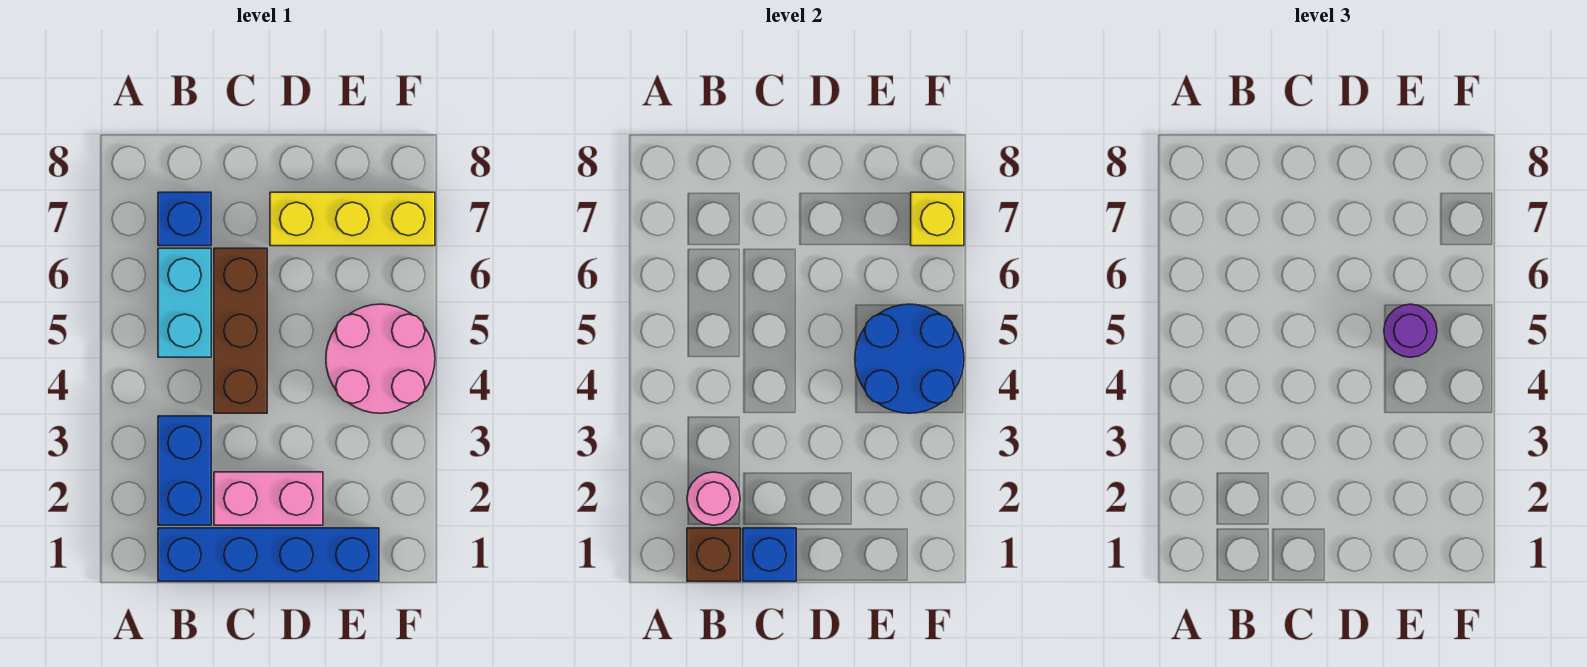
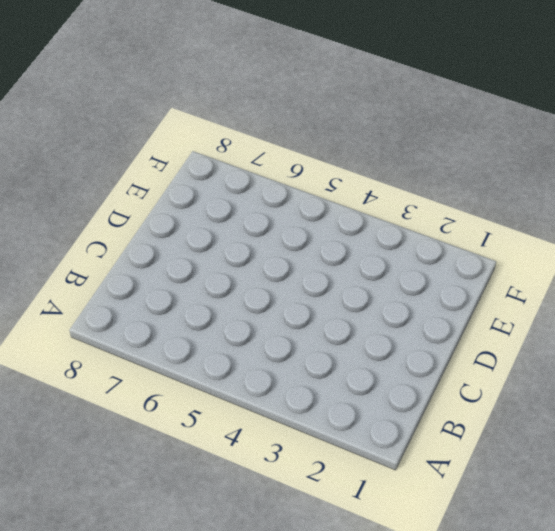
none -> blue brick B1:E1 level 1
none -> blue brick B2:B3 level 1
none -> cyan brick B5:B6 level 1

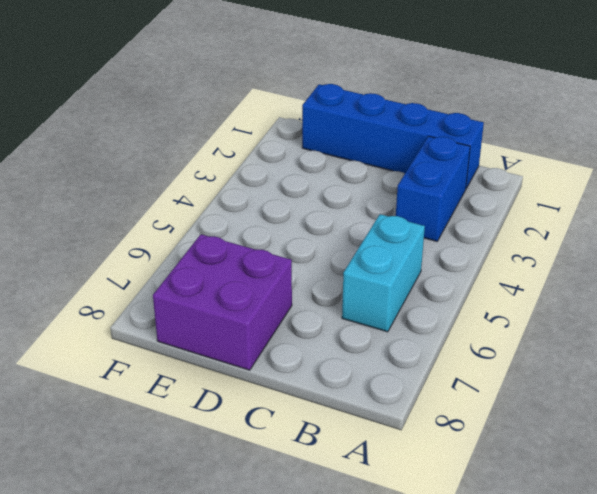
purple brick D7:E8 level 1 -> yellow brick D7:F7 level 1
none -> blue brick B7 level 1
none -> pink brick C2:D2 level 1
none -> brown brick C4:C6 level 1

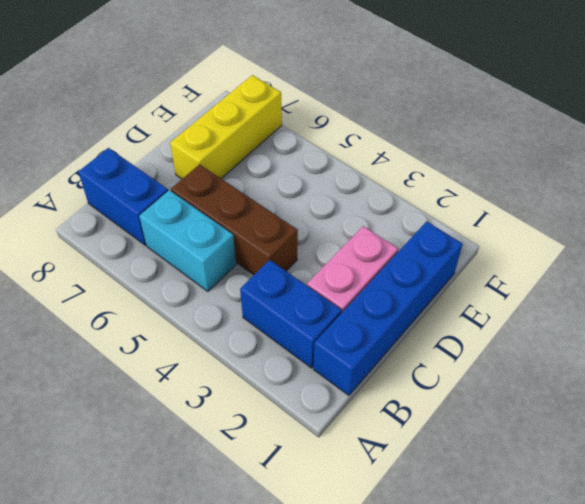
blue brick B7:B8 level 1 -> blue brick B7 level 1
none -> pink round brick E4:F5 level 1
none -> brown brick B1 level 2
none -> pink round brick B2 level 2

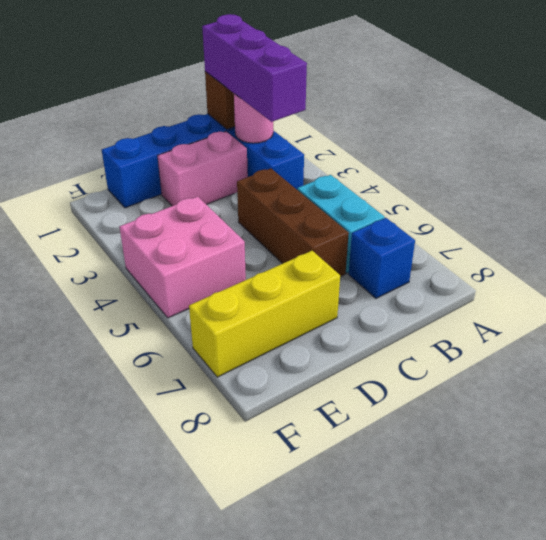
purple brick B1:B3 level 3 -> none
pink brick E4:F5 level 1 -> pink round brick E4:F5 level 1
none -> blue brick C1 level 2
none -> blue round brick E4:F5 level 2
none -> yellow brick F7 level 2

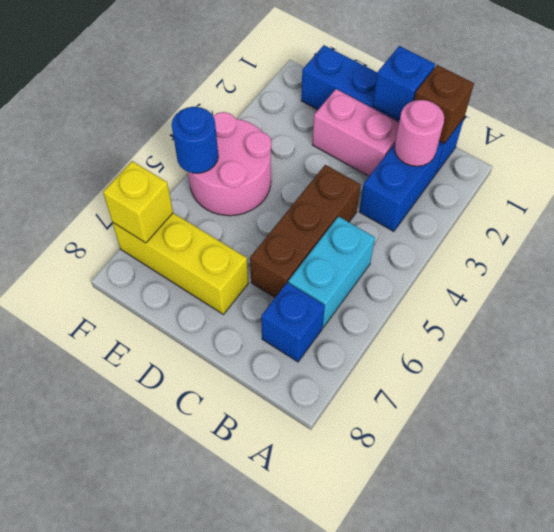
blue round brick F5 level 2 -> blue round brick E4:F5 level 2
none -> purple round brick E5 level 3

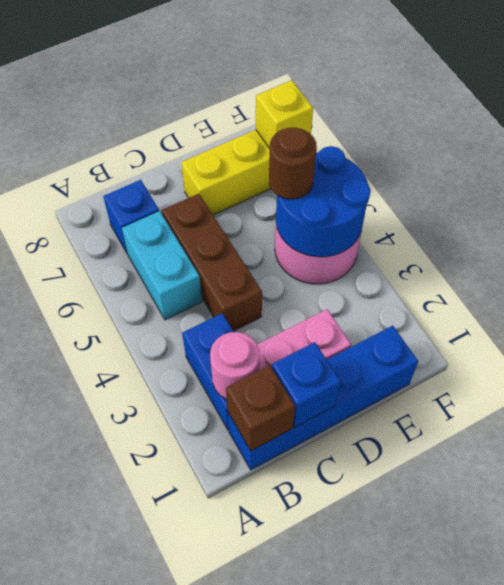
brown round brick E5 level 3 -> purple round brick E5 level 3

